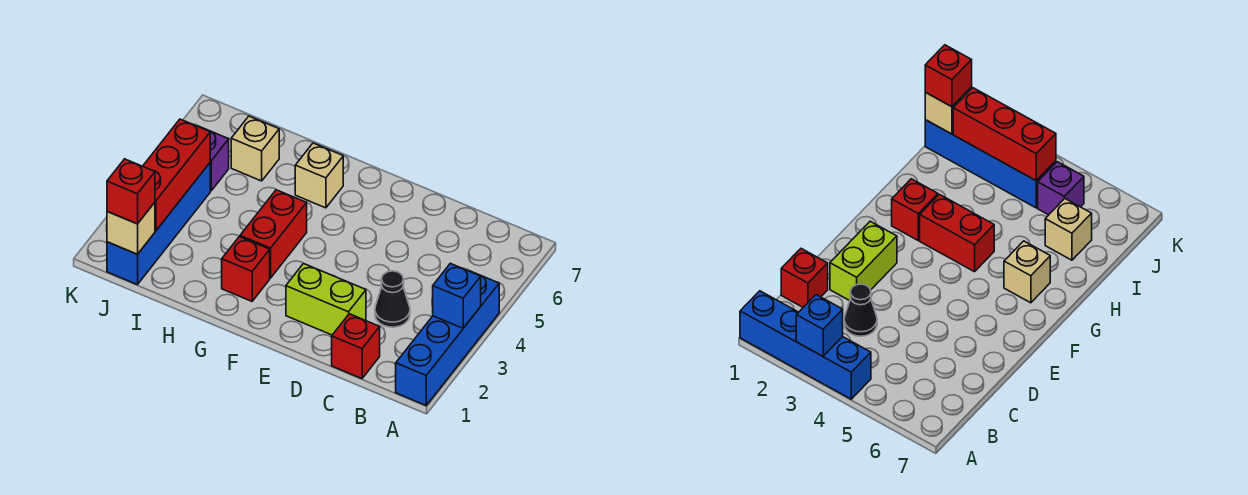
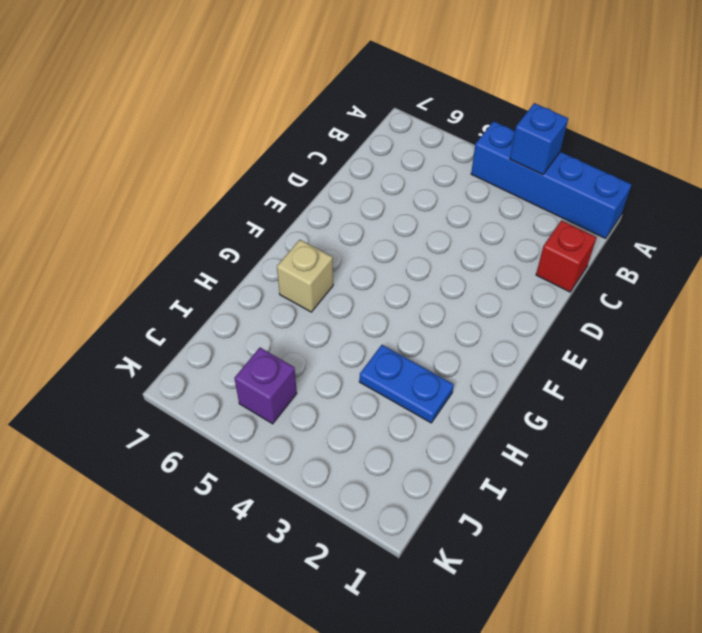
blue plate H2:H3 level 1 -> none
none -> black cone C3 level 1
none -> lime brick D2:E2 level 1
none -> red brick G2 level 1

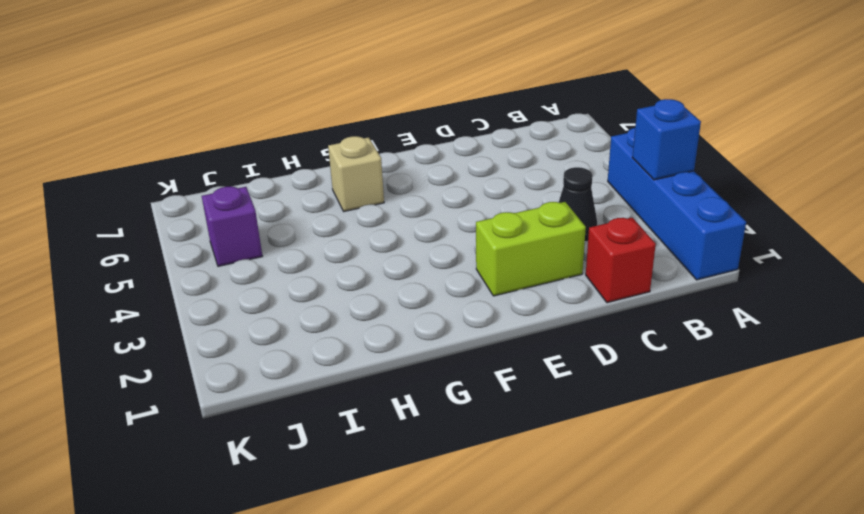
none -> red brick G2 level 1
none -> red brick G3:G4 level 1
none -> tan brick I6 level 1

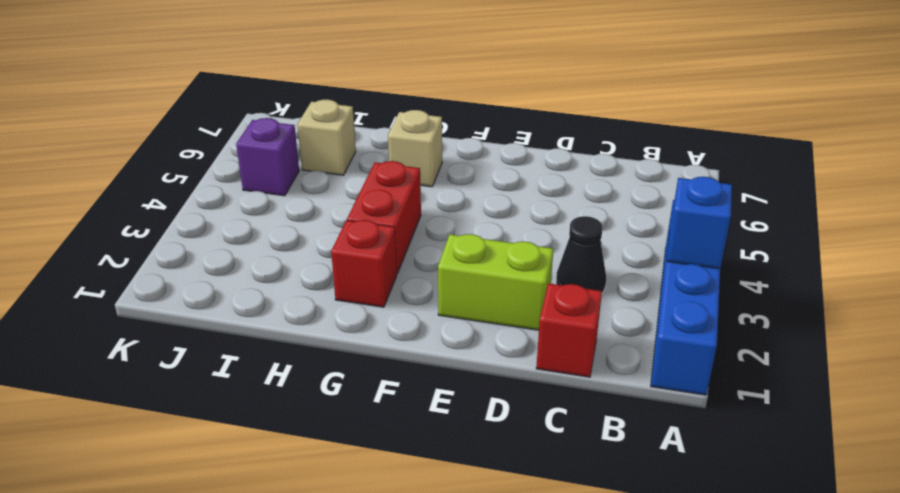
none -> blue brick J1:J4 level 1
none -> tan brick J1 level 2
none -> red brick J2:J4 level 2

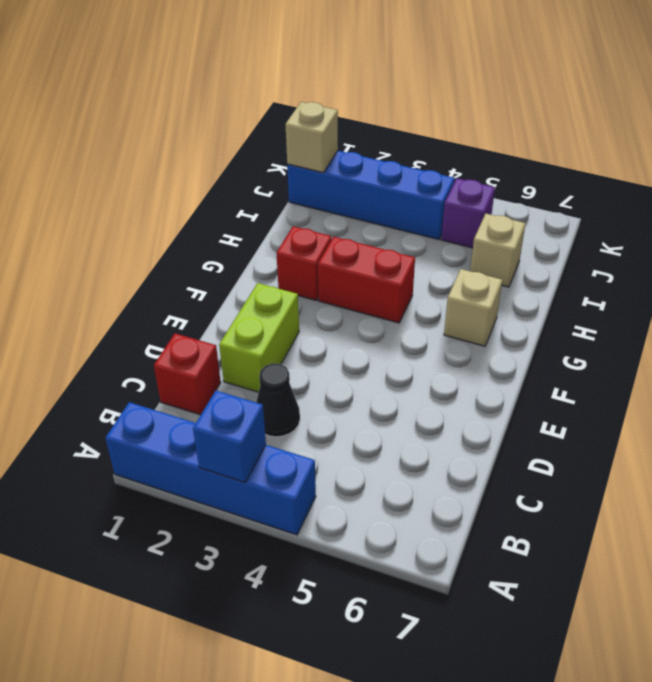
none -> red brick J2:J4 level 2
none -> red brick J1 level 3

